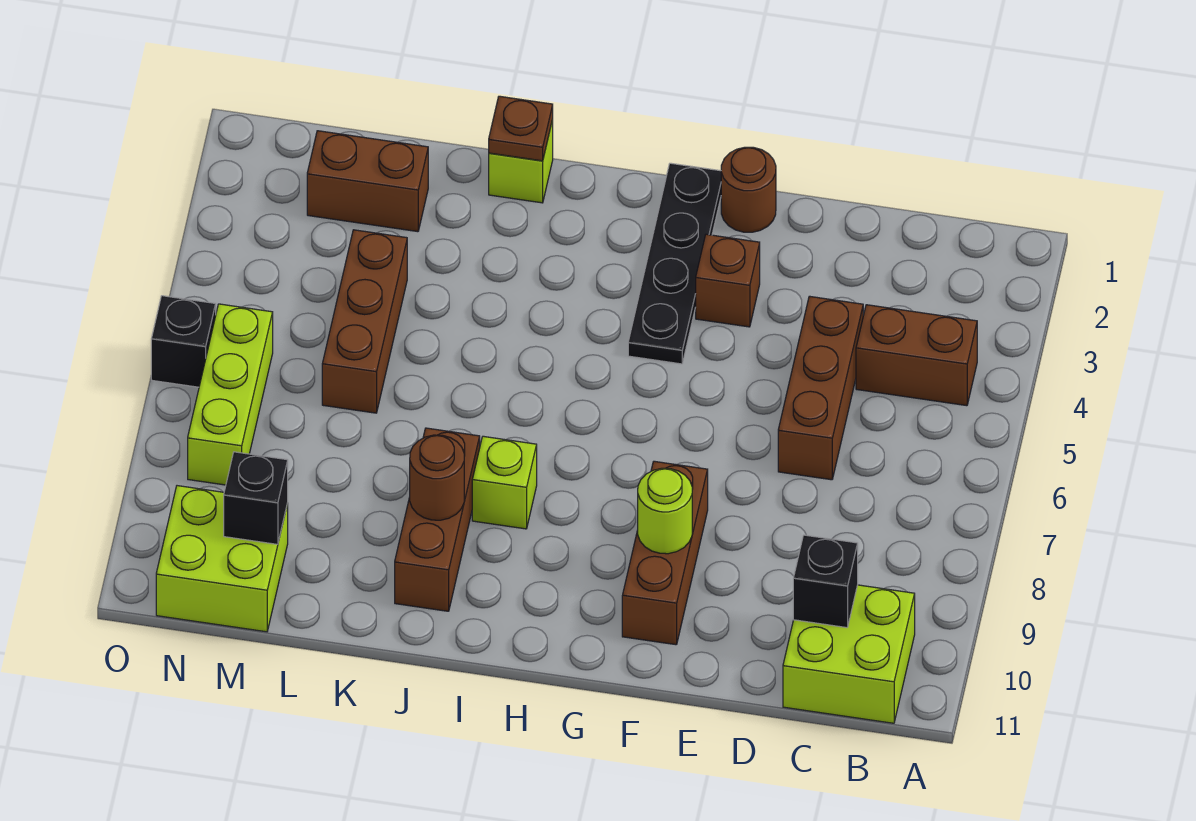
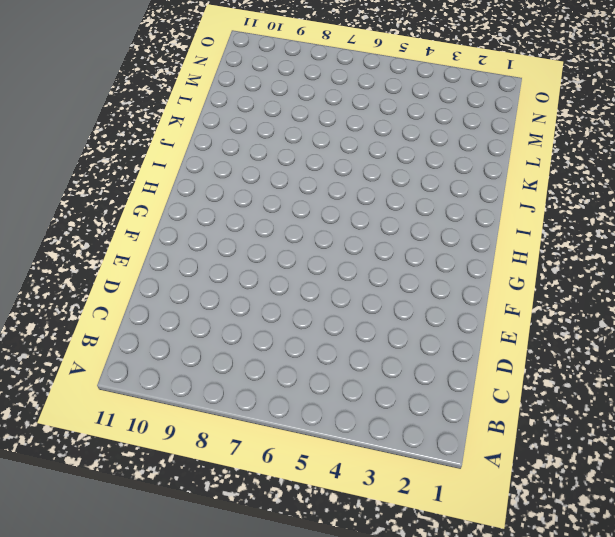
none -> brown brick B4:C4 level 1
none -> lime brick B10:C11 level 1
none -> brown brick D4:D6 level 1

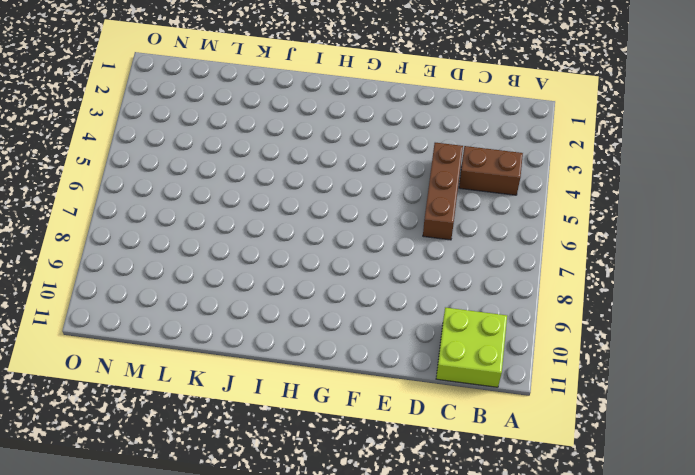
none -> brown round brick F1 level 1
none -> brown brick F3 level 1
none -> brown brick F8:F10 level 1

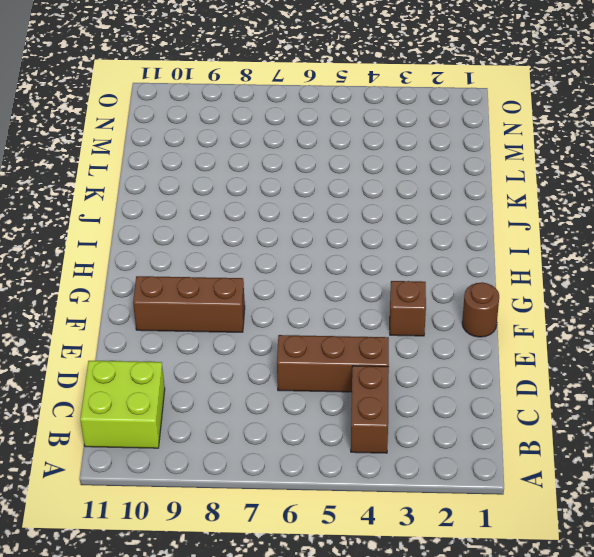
none -> black plate G1:G4 level 1
none -> lime brick I8 level 1
none -> lime brick J1 level 1

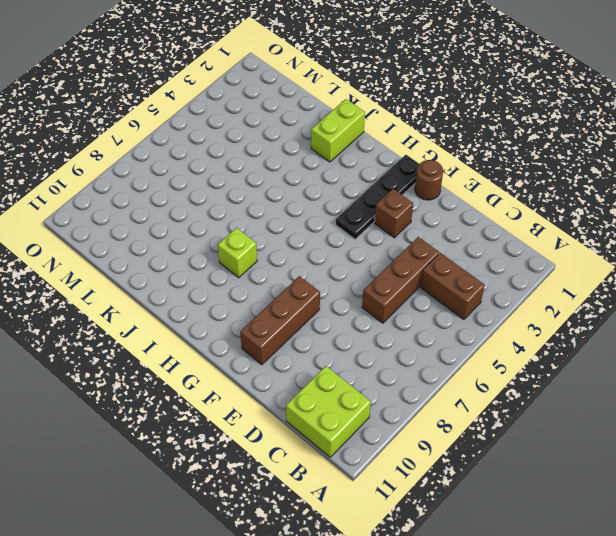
lime brick J1:J2 level 1 -> lime brick J1 level 1
none -> brown brick J8:J10 level 1
none -> brown brick L2:M2 level 1
none -> brown brick L4:L6 level 1

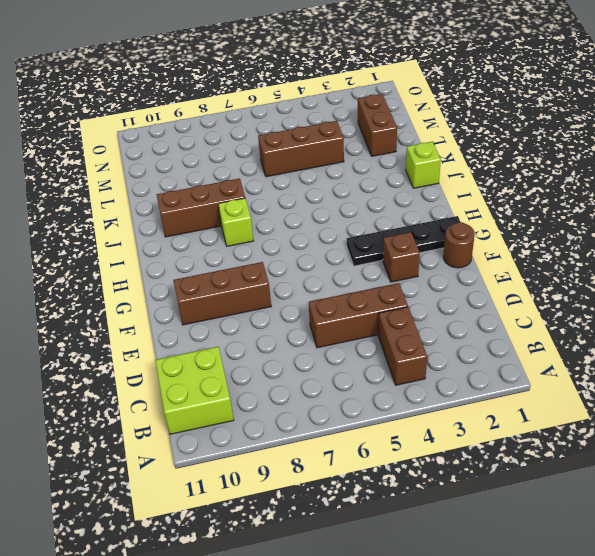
none -> lime brick M10:N11 level 1
none -> lime brick N6:N8 level 1
none -> black brick O6 level 1

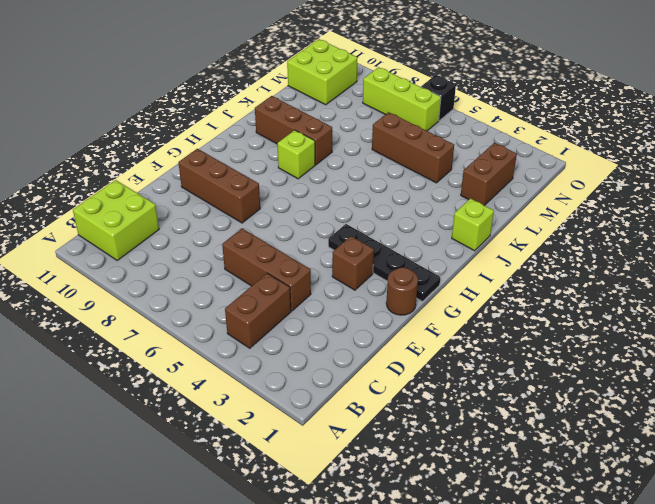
none -> black brick C10 level 2
none -> lime round brick F9 level 2
none -> brown plate J1 level 2

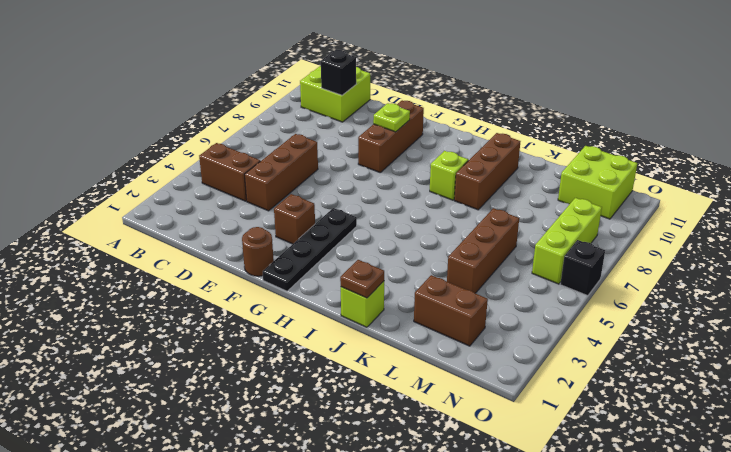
lime plate F9 level 2 -> lime round brick F9 level 2
none -> brown round brick J9 level 2
none -> black brick M10 level 2

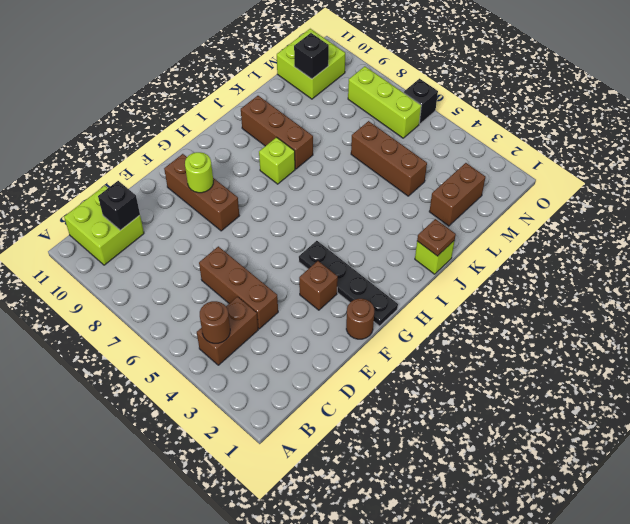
brown round brick B4 level 2 -> brown round brick J9 level 2

